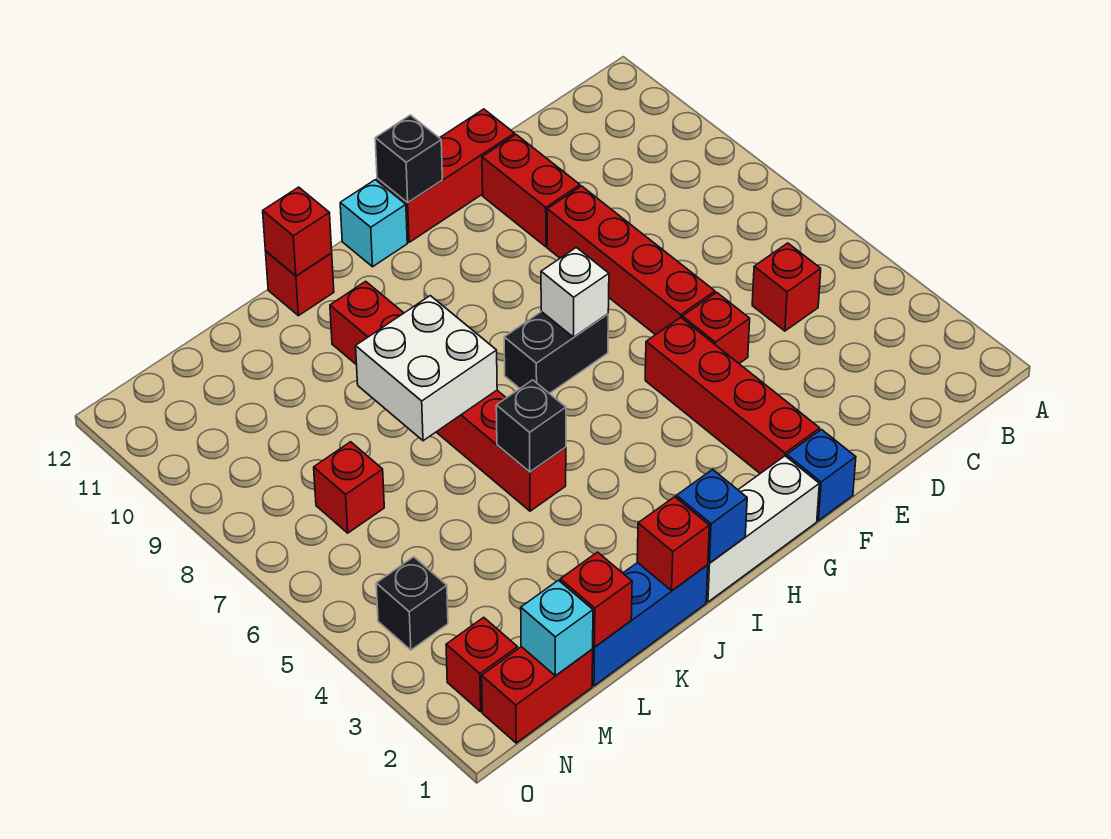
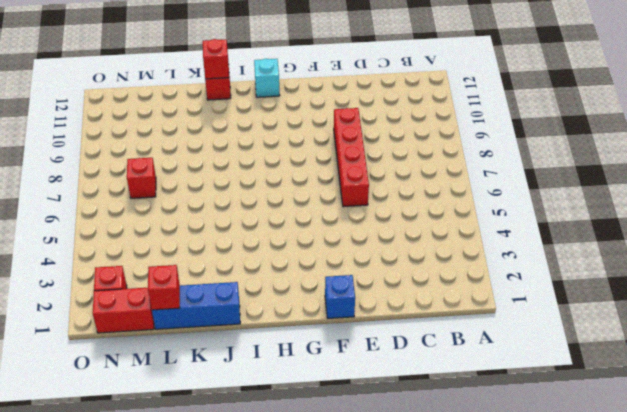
none -> red brick C5 level 1
none -> red brick E5 level 1
none -> red brick E10:E11 level 1

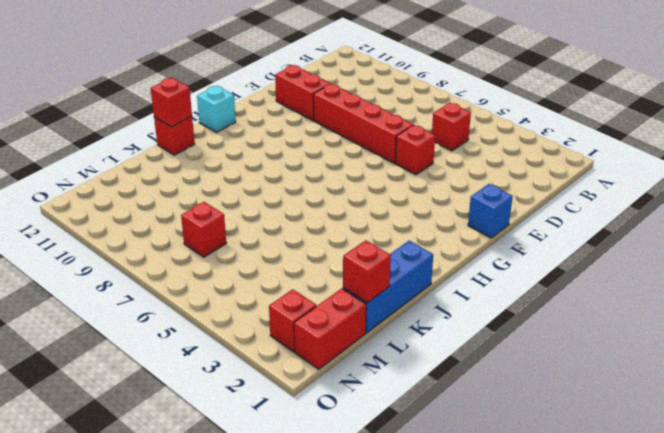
none -> red brick E12:G12 level 1
none -> red brick F2:F5 level 1
none -> white brick G1:I1 level 1

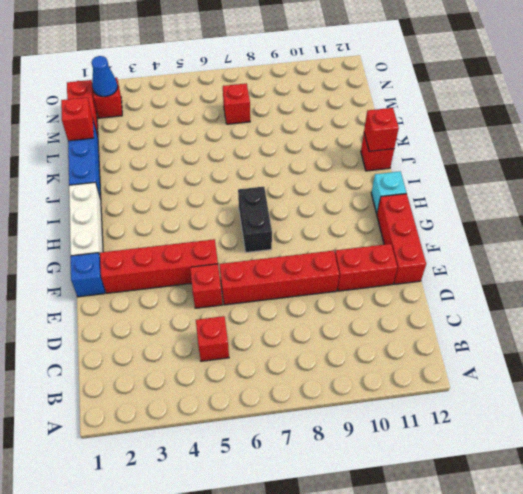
blue cone N2 level 2 -> none
none -> red brick J5:J10 level 1
none -> black brick N4 level 1
none -> white brick G7 level 2

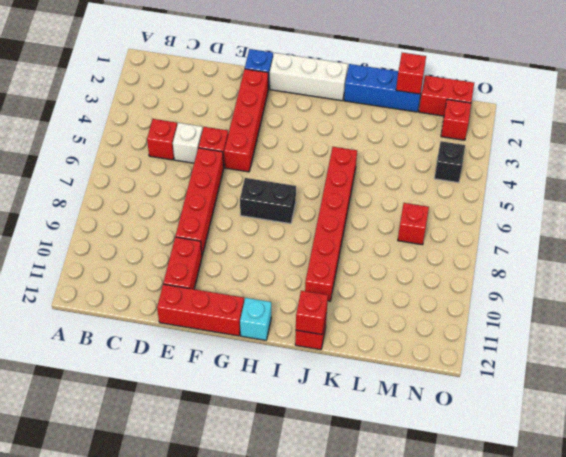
white brick D5 level 1 -> white brick G7 level 2
none -> black brick G12 level 2
none -> blue brick I1 level 2
none -> red brick J1 level 2

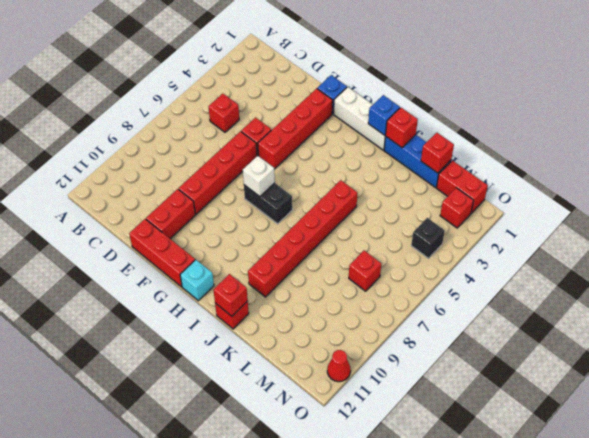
red cone O11 level 1 -> none
none -> black brick G12 level 2
none -> black brick J5 level 2
none -> white brick J7:K8 level 2

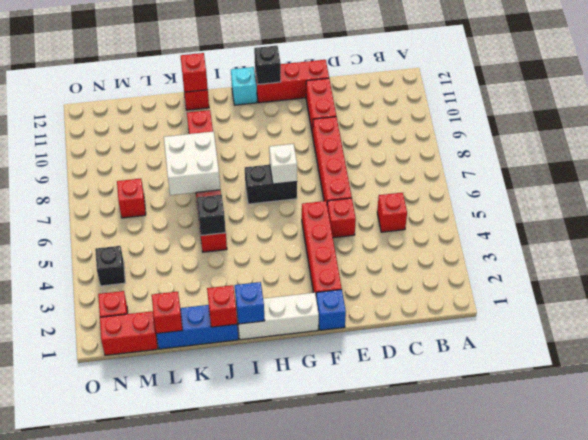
none -> cyan brick M1 level 2

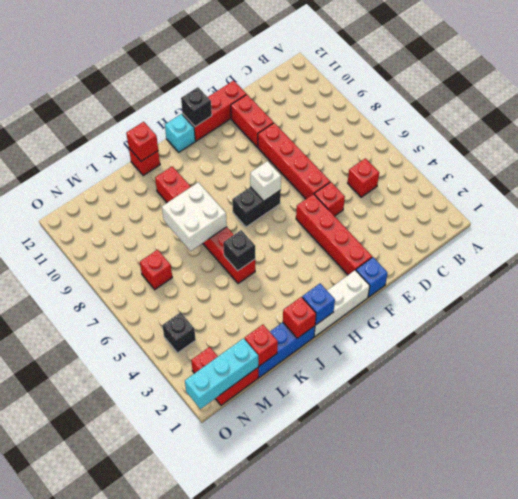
cyan brick M1:O1 level 2 -> cyan brick M1 level 2

